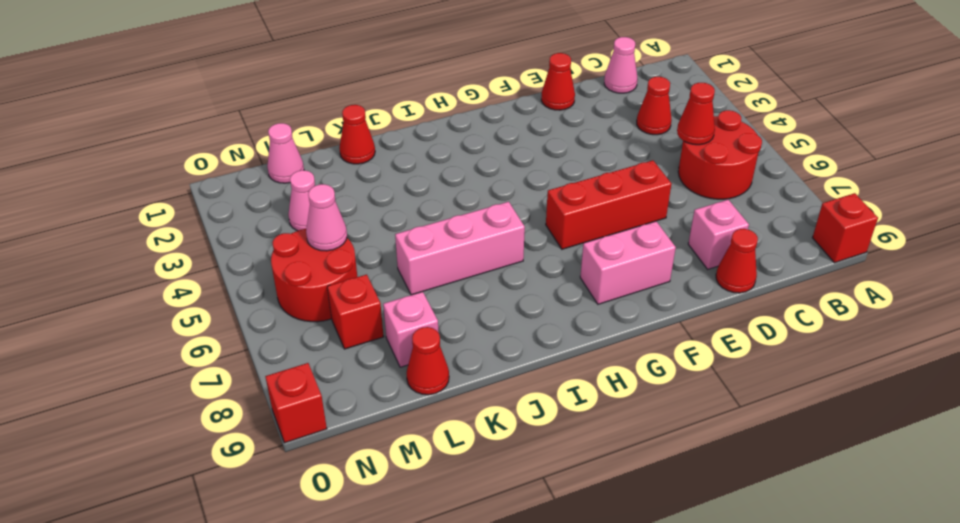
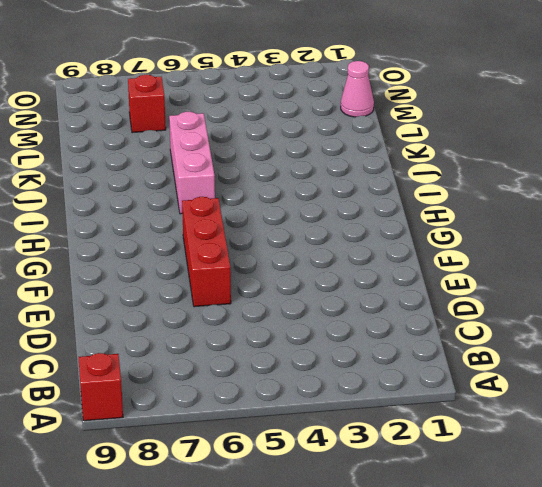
none -> red round brick B5:C6 level 1
none -> pink cone C1 level 1
none -> red cone C3 level 1

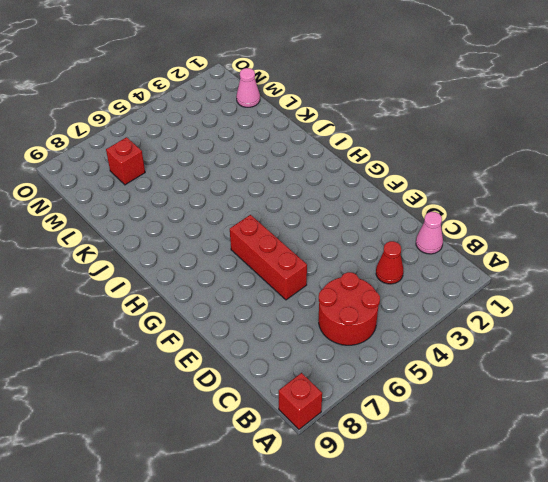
none -> pink brick D8 level 1
none -> red cone D9 level 1
none -> red cone E1 level 1

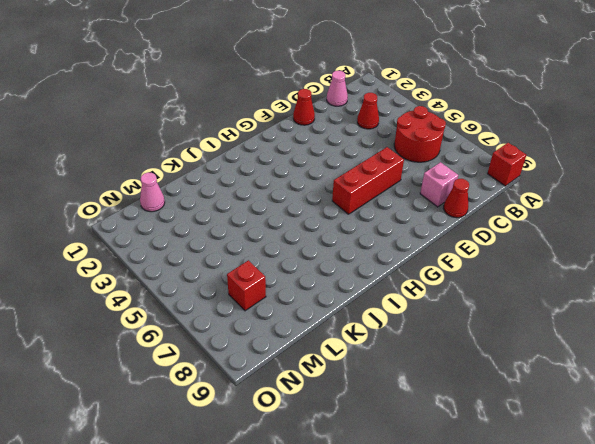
none -> pink brick F8:G8 level 1
none -> pink brick I6:K6 level 1
none -> red cone K1 level 1

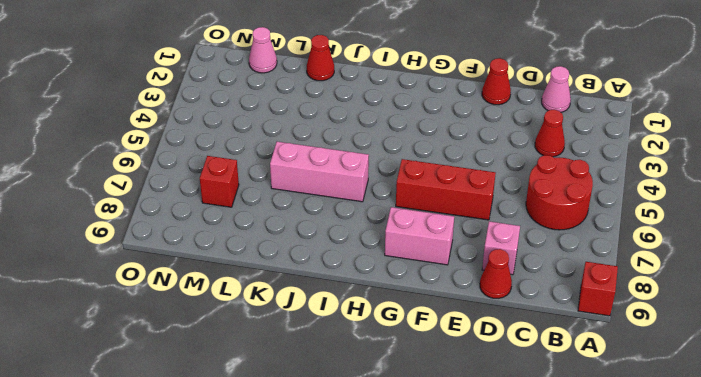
none -> pink brick L8 level 1
none -> red cone L9 level 1
none -> pink cone M3 level 1

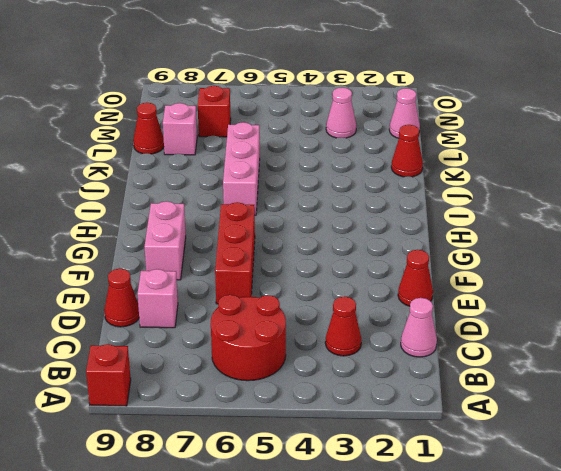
none -> red round brick M5:N6 level 1
none -> red brick O9 level 1
none -> red cone C5 level 2

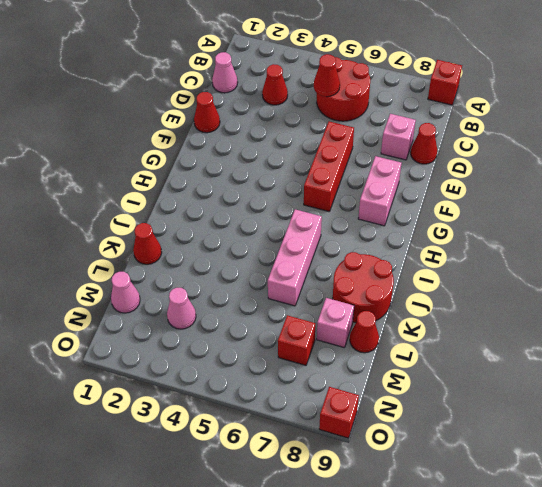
red round brick J8:K9 level 1 -> red round brick M5:N6 level 1
none -> pink cone M5 level 2

